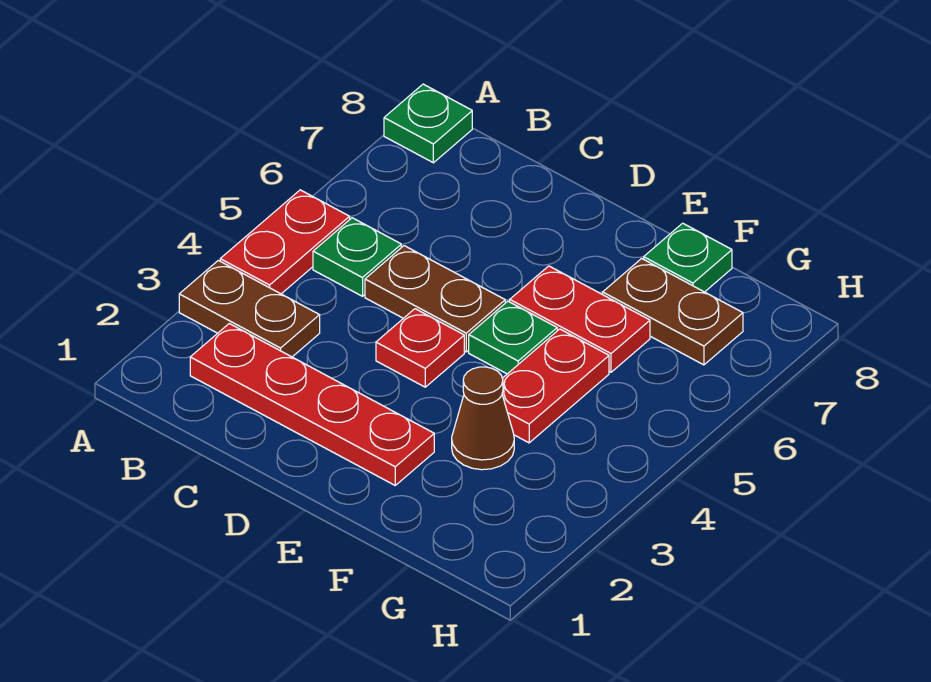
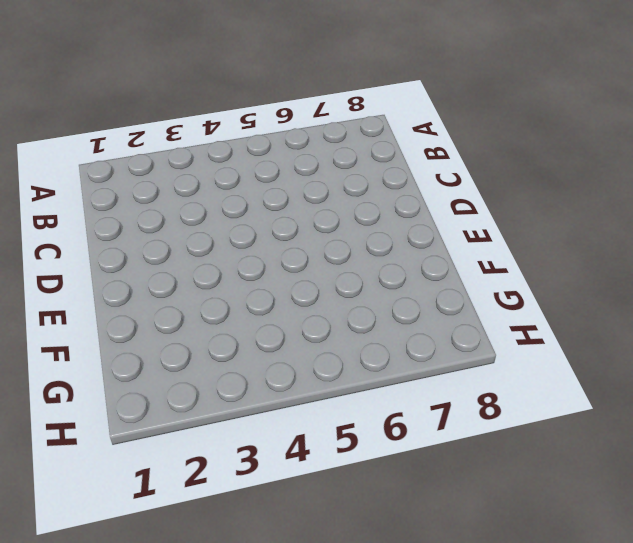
none -> brown plate A3:B3 level 1
none -> red plate A4:A5 level 1
none -> green plate A8 level 1

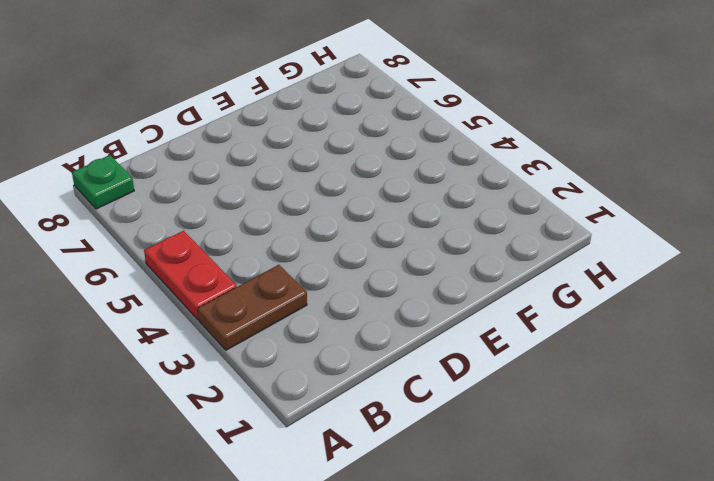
none -> red plate B2:E2 level 1
none -> green plate B5 level 1
none -> brown plate C5:D5 level 1

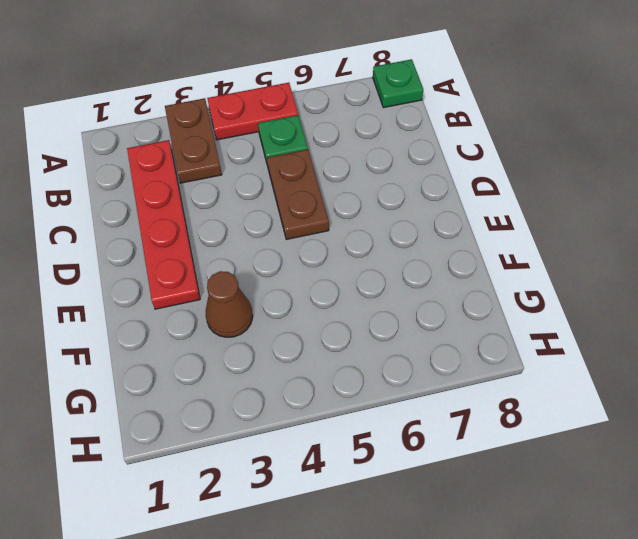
none -> red plate D4 level 1
none -> green plate E5 level 1
none -> red plate E6:F6 level 1

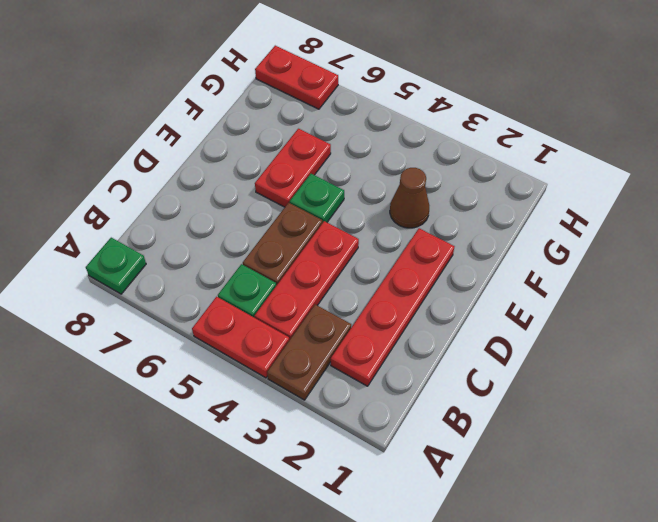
red plate B4:D4 level 1 -> red plate D4 level 1
red plate H7:H8 level 1 -> red plate F4:F5 level 1
none -> brown plate F7:G7 level 1
none -> green plate F8 level 1

